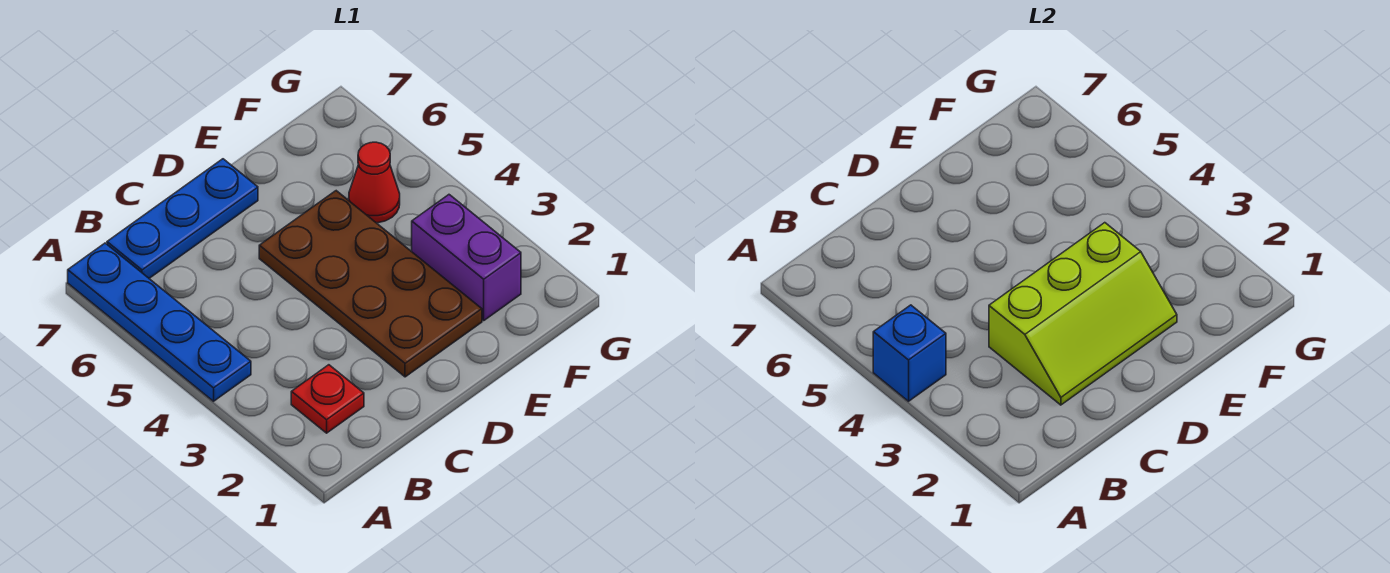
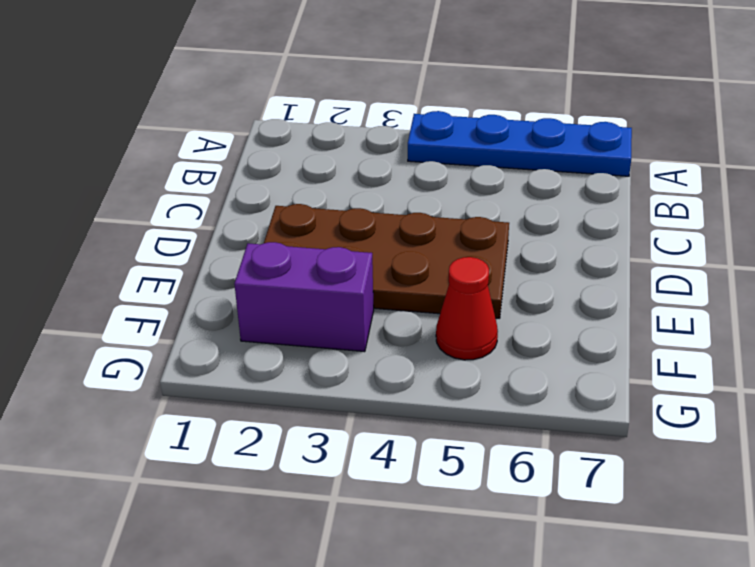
none -> red plate B2 level 1
none -> blue plate B7:D7 level 1

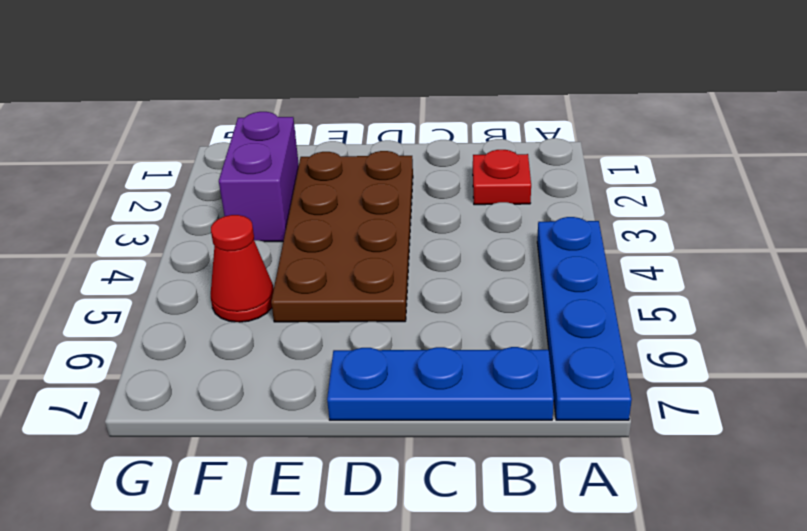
none -> blue brick A4 level 2
none -> lime slope C2:E3 level 2 top 3

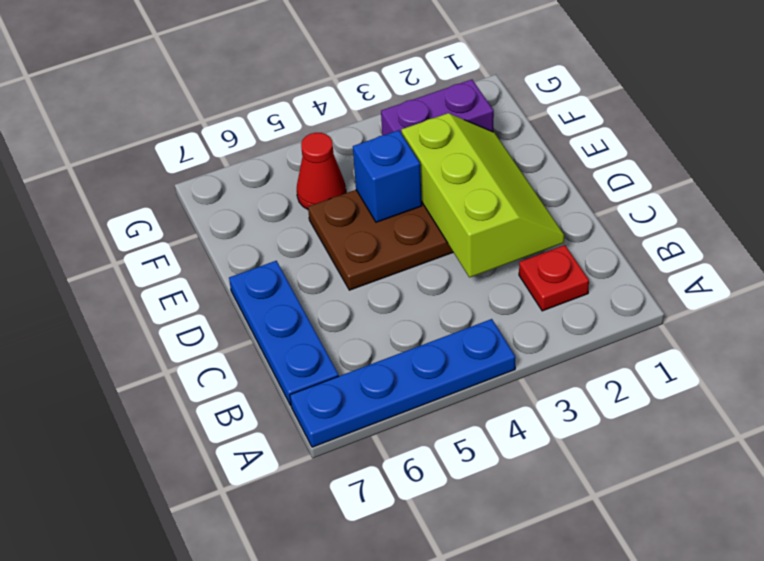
blue brick E4 level 2 -> blue brick A4 level 2

